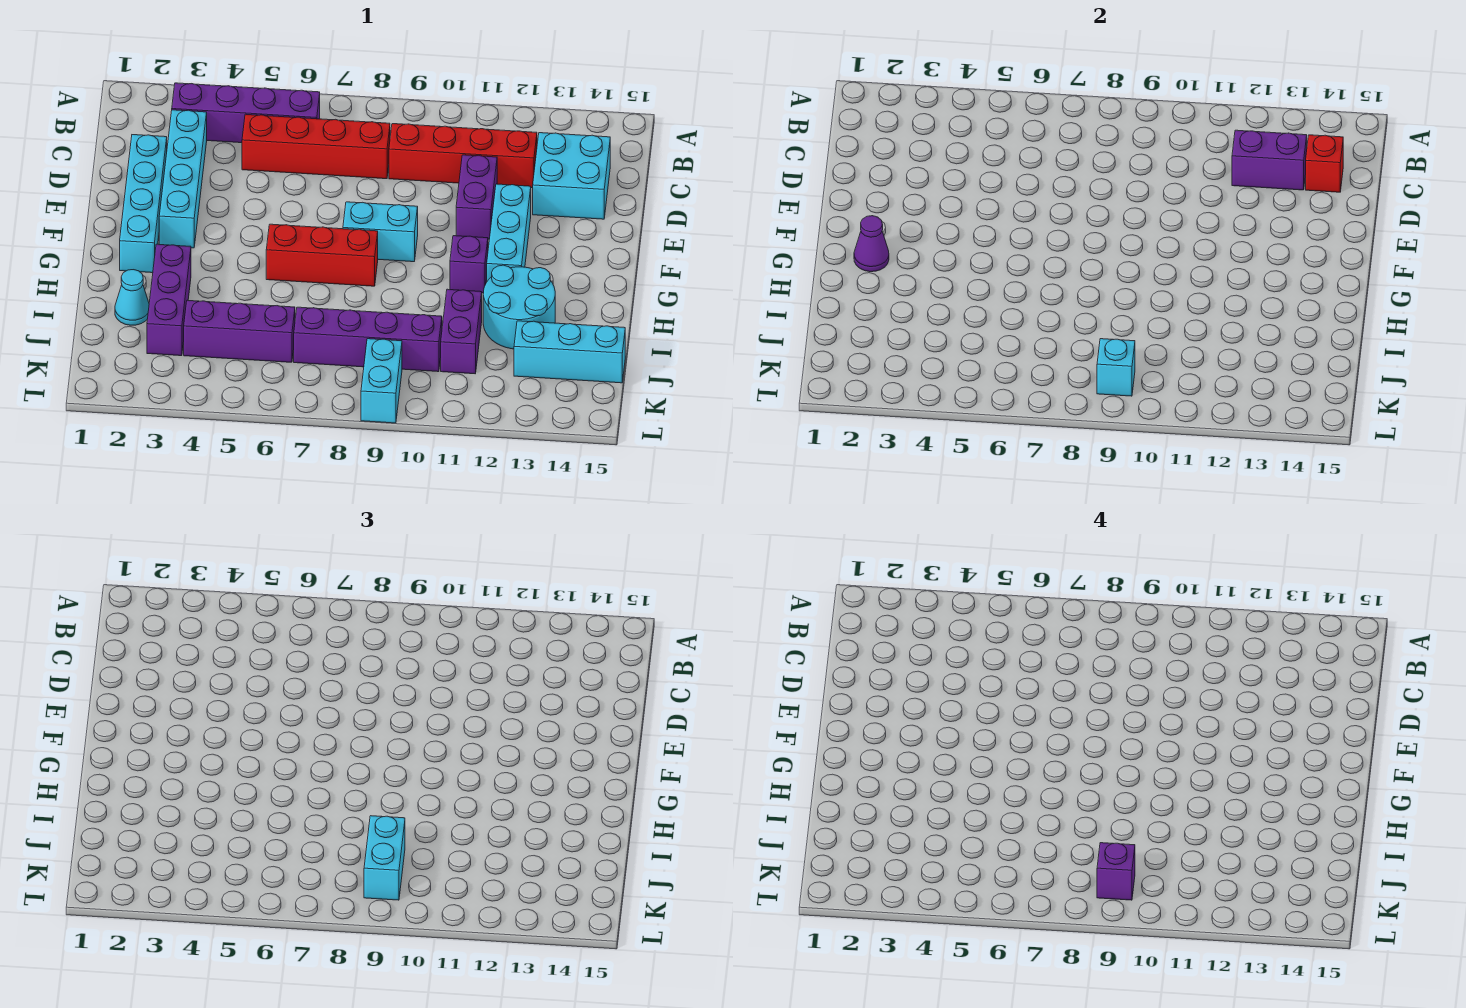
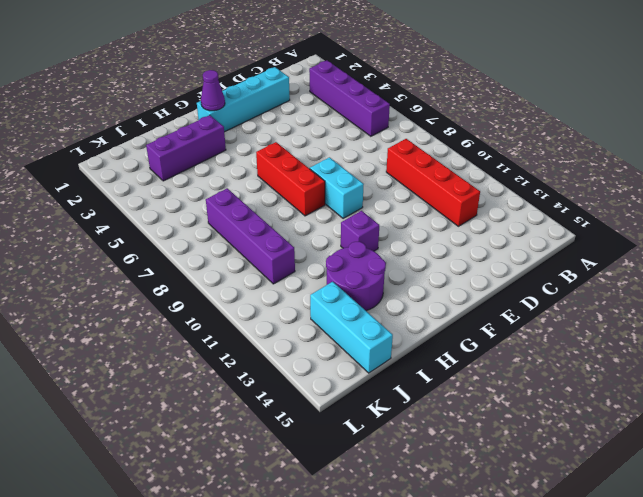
purple round brick H12:I13 level 1 -> cyan round brick H12:I13 level 1
none -> cyan brick C3:F3 level 1
none -> red brick C5:C8 level 1
none -> cyan brick C13:D14 level 1

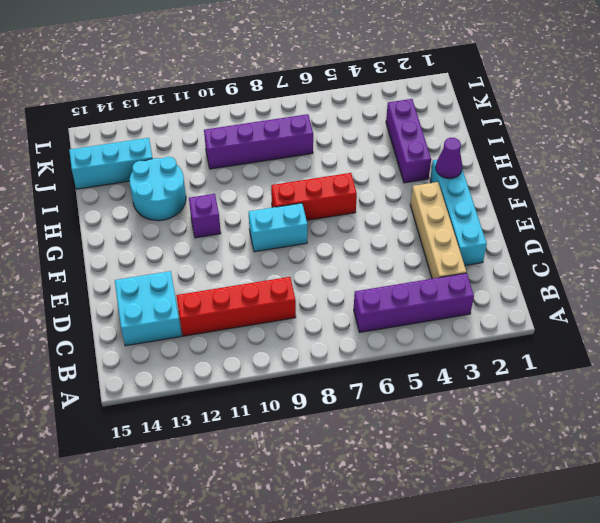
tan brick C3:F3 level 1 -> cyan brick C3:F3 level 1
none -> red brick C5:C8 level 1
none -> purple brick D11:E11 level 1
none -> cyan brick E12:G12 level 1

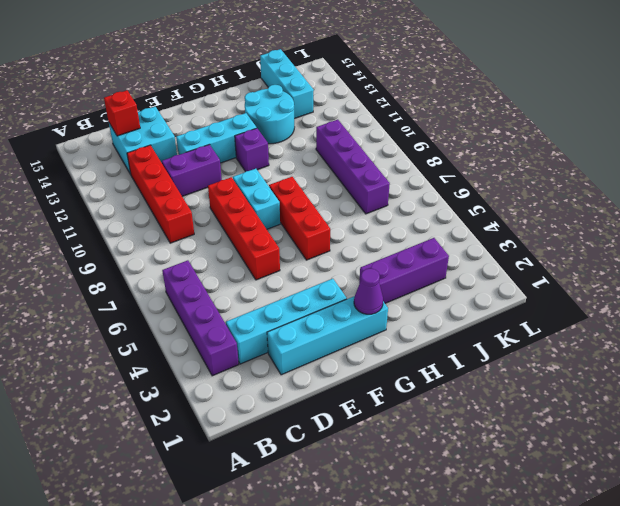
red brick E6:E9 level 1 -> red brick C5:C8 level 1
none -> cyan cone I2 level 1
none -> purple brick I11:J11 level 1
none -> purple brick J4:J6 level 1

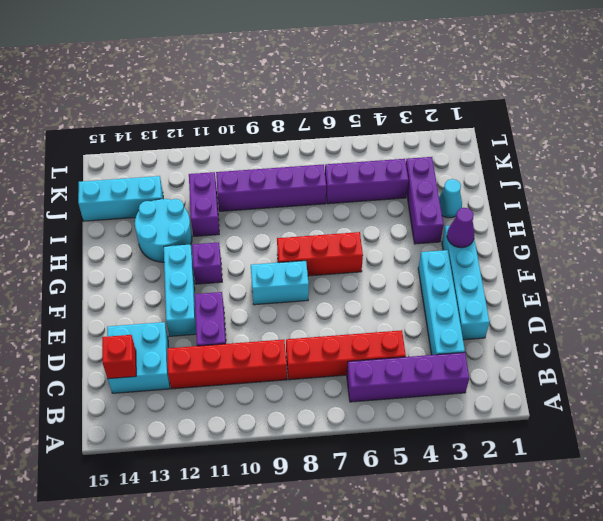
none -> cyan brick K9:L9 level 1
none -> purple brick C12:C13 level 2
none -> cyan brick K9 level 2

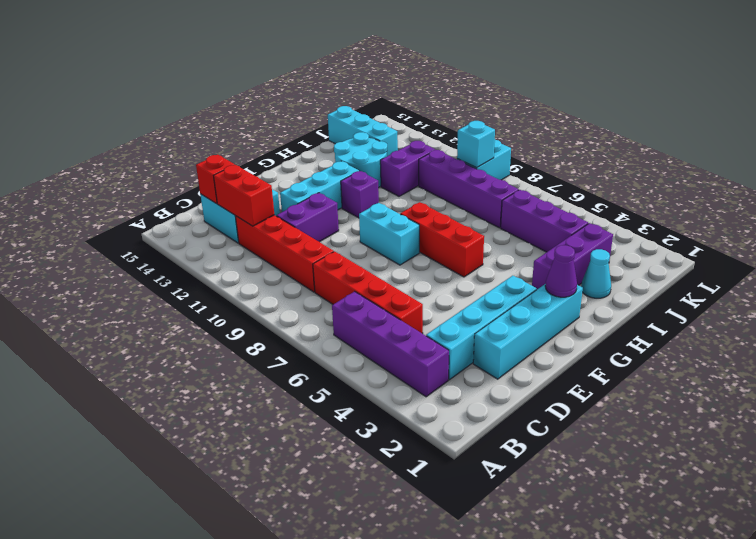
red brick C12:C13 level 2 -> purple brick C12:C13 level 2
none -> cyan brick J9:K9 level 3
none -> purple brick K9 level 4

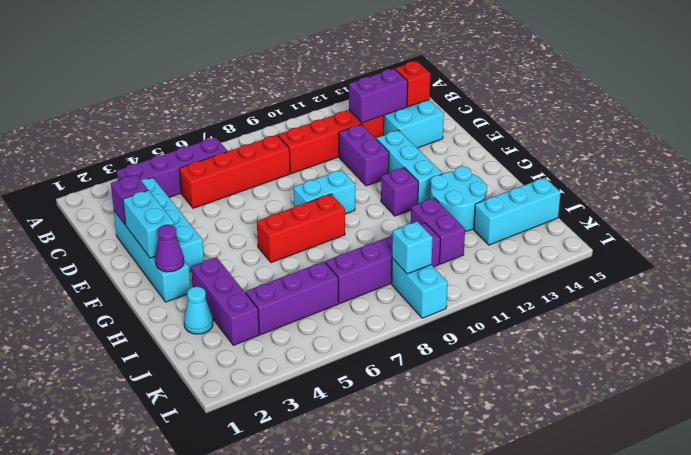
purple brick D2 level 2 -> purple brick K9 level 4
cyan brick E2:F2 level 2 -> cyan brick J9:K9 level 3

